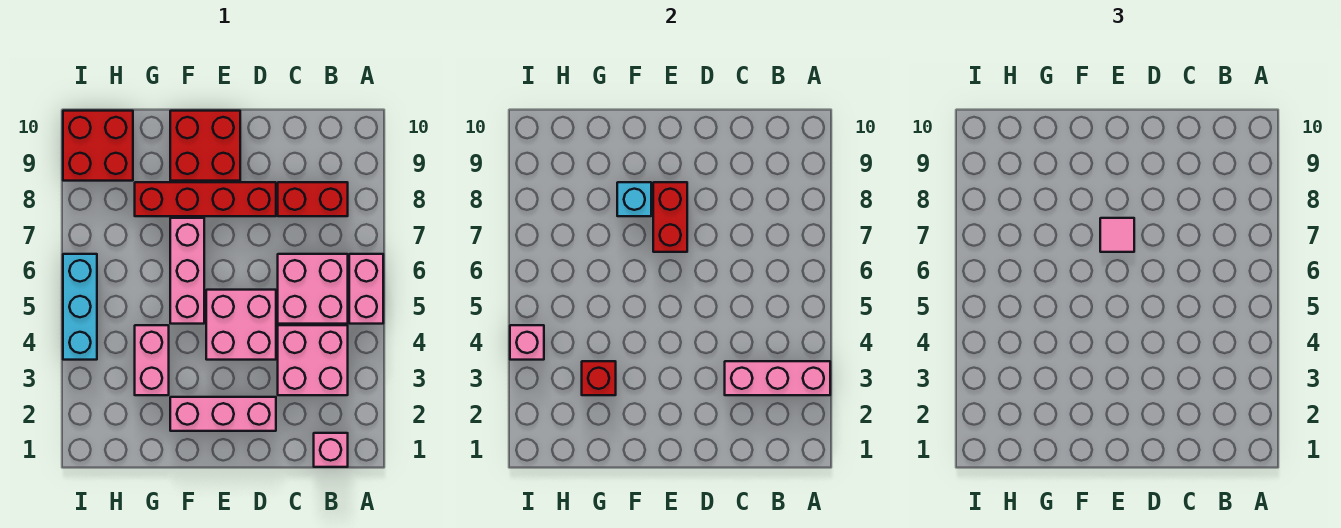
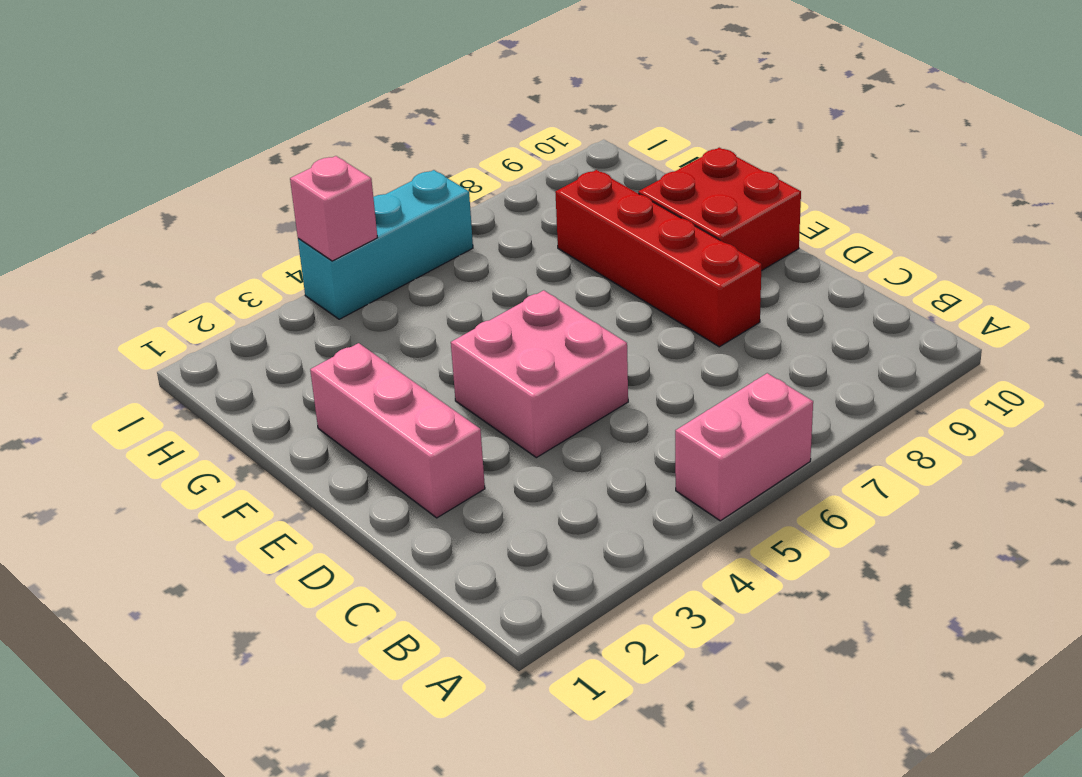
none -> pink brick B1 level 1
none -> pink brick B3:C4 level 1
none -> pink brick B5:C6 level 1

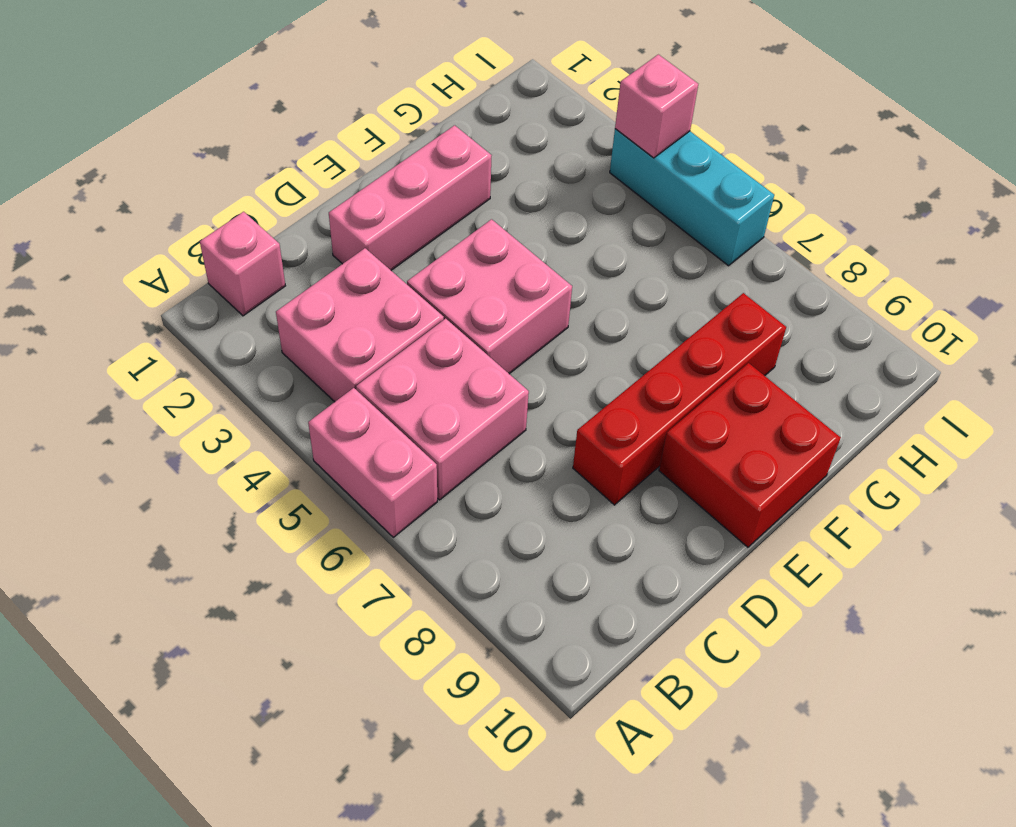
none -> red brick B8:C8 level 1
none -> pink brick F5:F7 level 1
none -> pink brick G3:G4 level 1

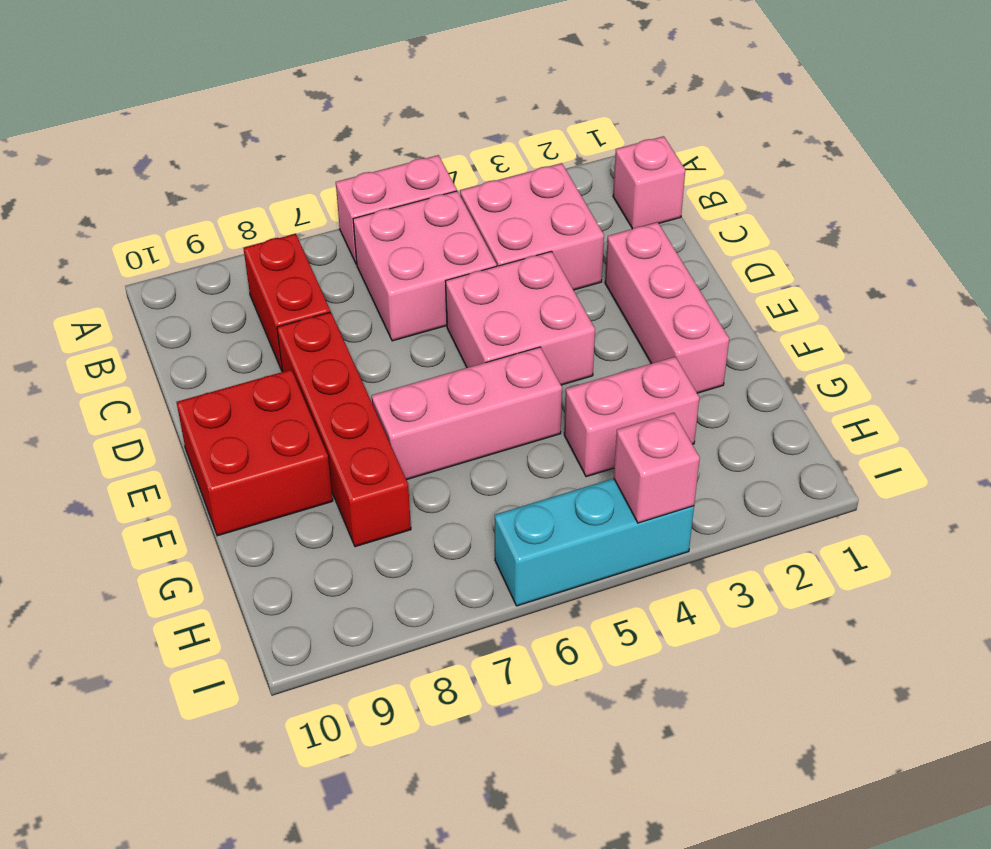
none -> red brick H9:I10 level 1
none -> pink brick A3:C3 level 2
none -> red brick E7:E8 level 2

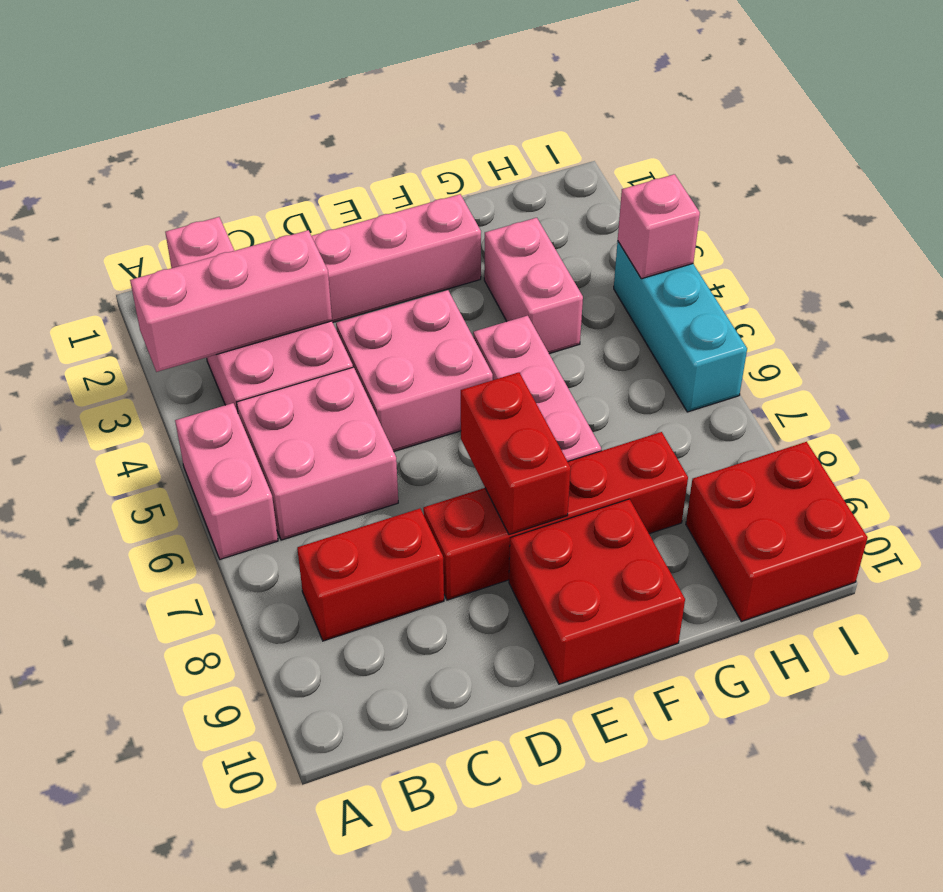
none -> cyan brick F8 level 2
none -> red brick G3 level 2
none -> pink tile E7 level 3

